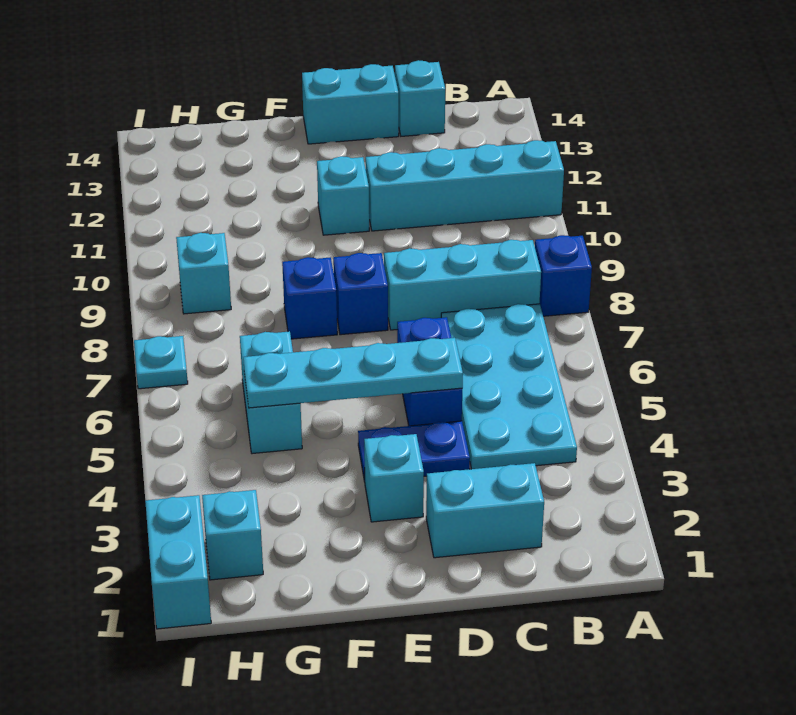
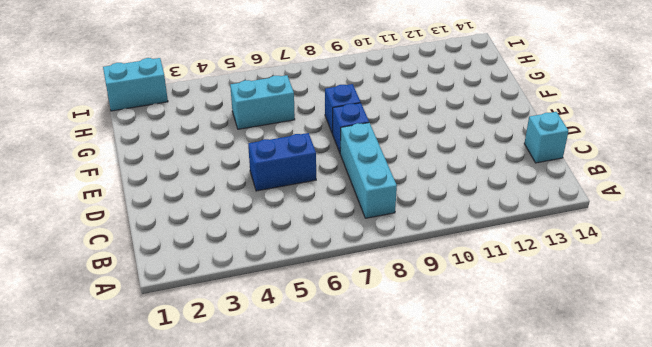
none -> blue brick A8 level 1
none -> cyan brick A11:D11 level 1
none -> cyan plate B4:C7 level 1

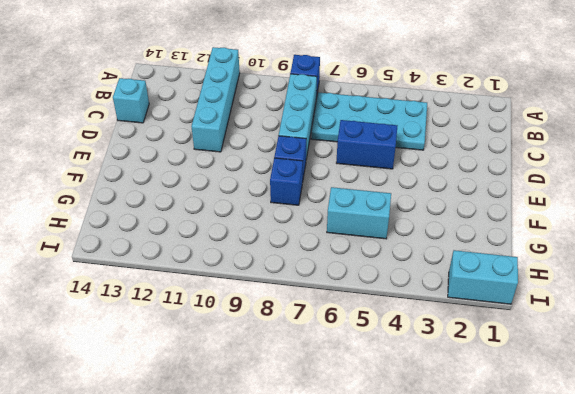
none -> cyan brick C2:D2 level 1
none -> blue plate D4:E4 level 1
none -> cyan brick D14:E14 level 1

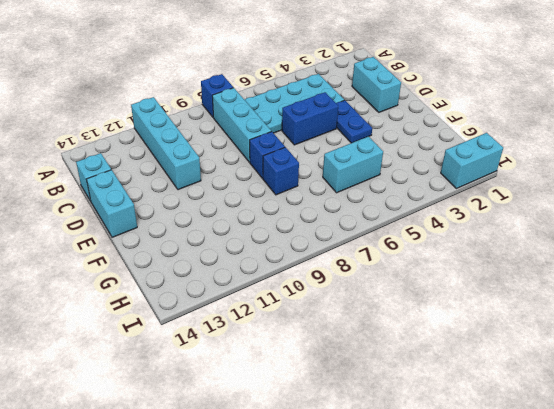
none -> cyan brick E3 level 1
none -> cyan brick E11 level 1
none -> cyan brick H2 level 1

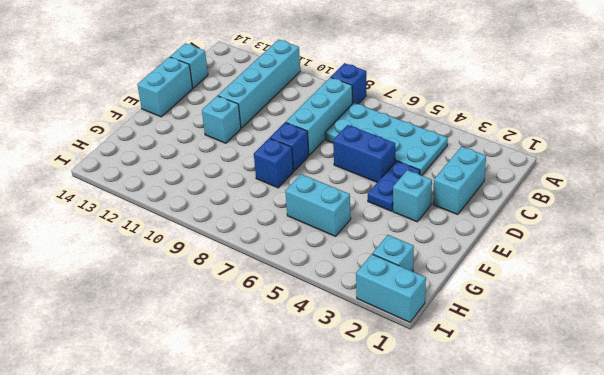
none -> cyan brick H9 level 1
none -> cyan plate I7 level 1
none -> cyan plate D5:G5 level 2

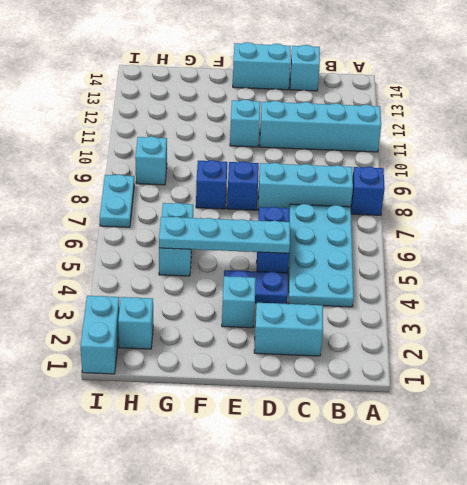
cyan plate I7:I8 level 1 -> cyan plate I7 level 1

